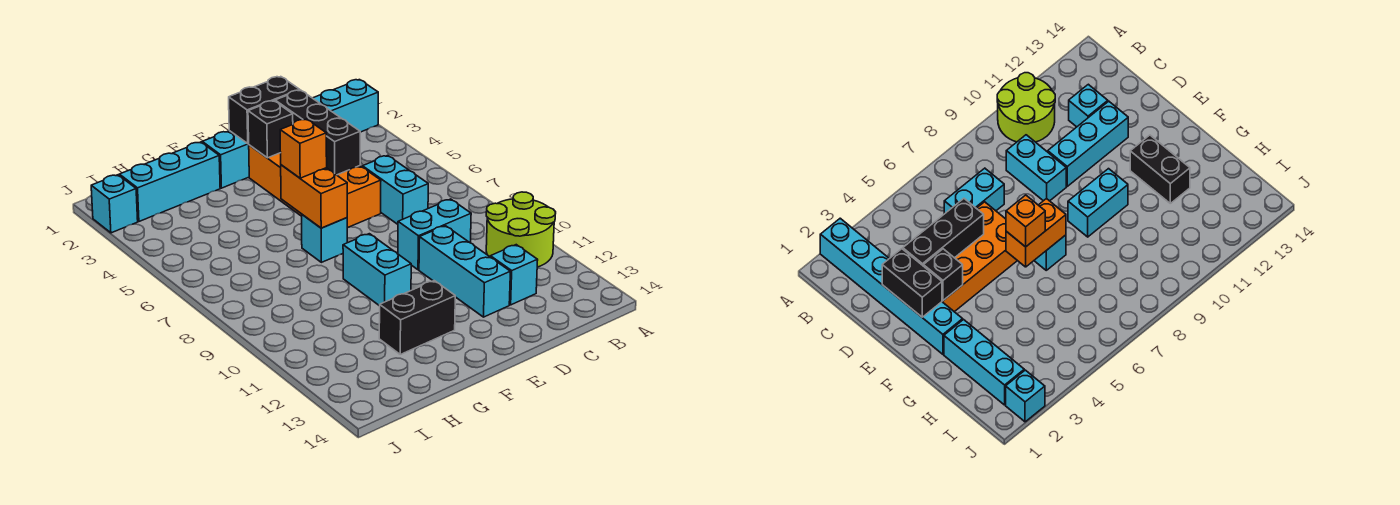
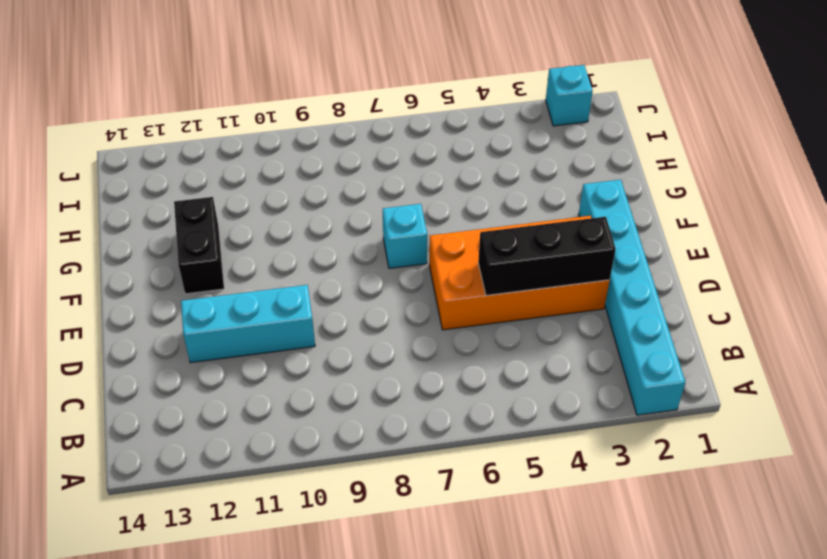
none -> lime round brick A10:B11 level 1
none -> cyan brick C6:C7 level 1
none -> cyan brick C9:D9 level 1

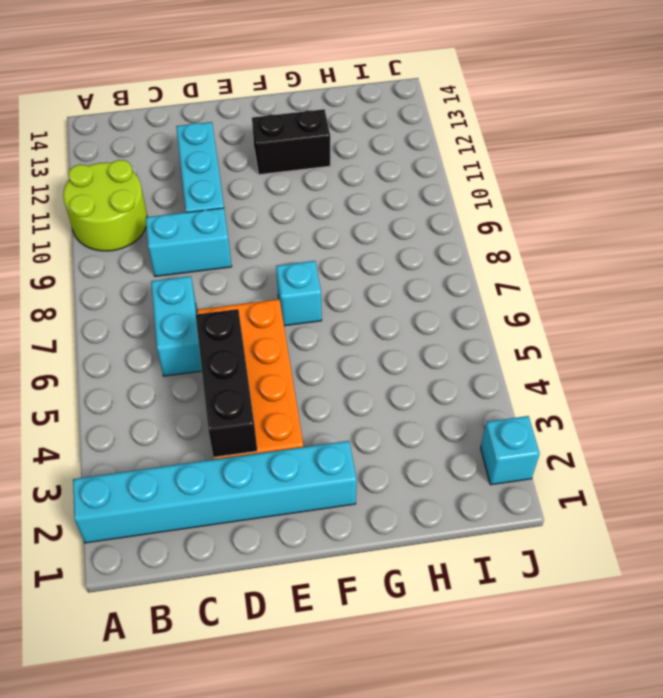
none -> cyan brick C12 level 1
none -> cyan brick F9:F10 level 1
none -> cyan brick G2:I2 level 1

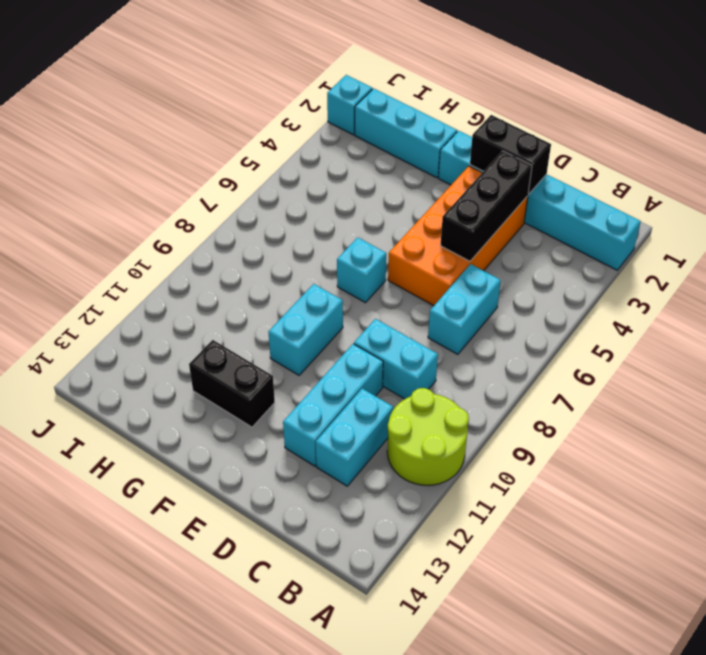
cyan brick C11:C12 level 1 -> cyan brick C12 level 1
none -> black brick E3 level 2
none -> orange brick F6:F7 level 2
none -> orange brick F6 level 3

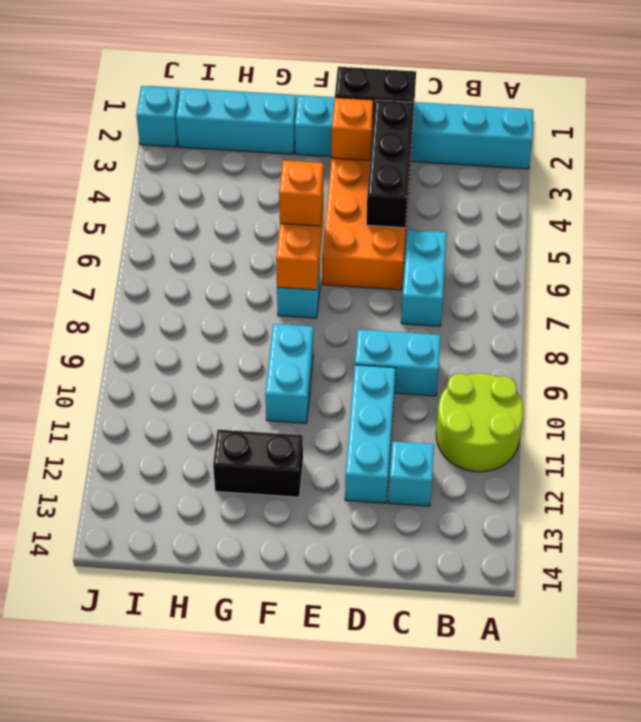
orange brick E3 level 2 -> black brick E3 level 2

